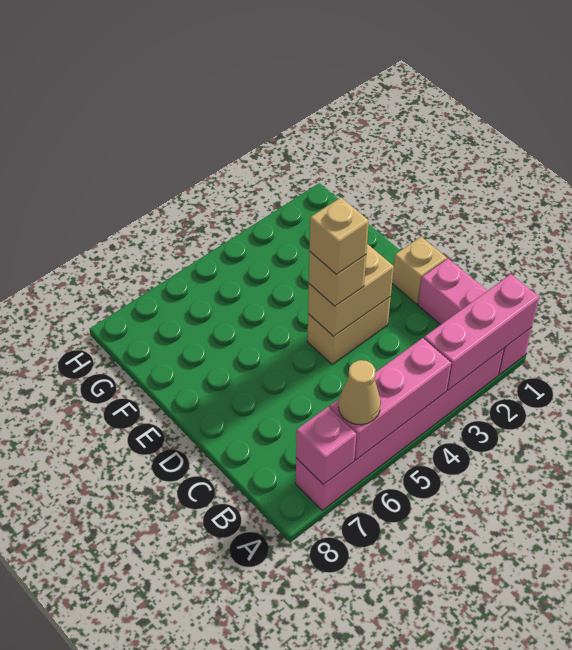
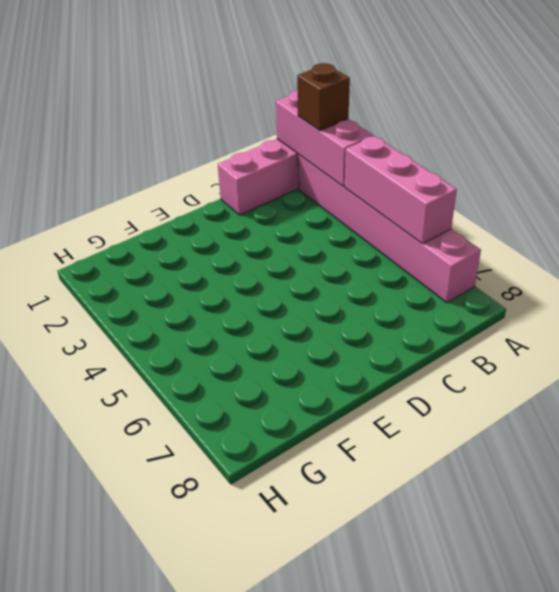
brown brick A2 level 3 -> none
none -> tan brick D1 level 1
none -> tan brick D3:D4 level 1

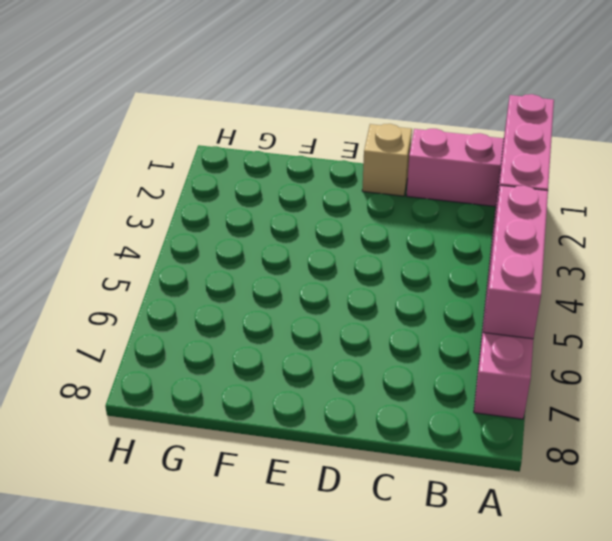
none -> tan brick D3:D4 level 1
none -> pink brick A7 level 2

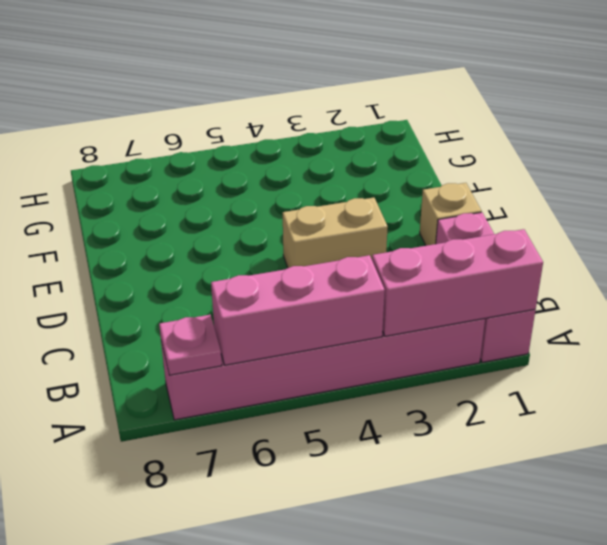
pink plate A7 level 2 -> pink brick A7 level 2
none -> tan brick D3:D4 level 2
none -> tan cone A6 level 3

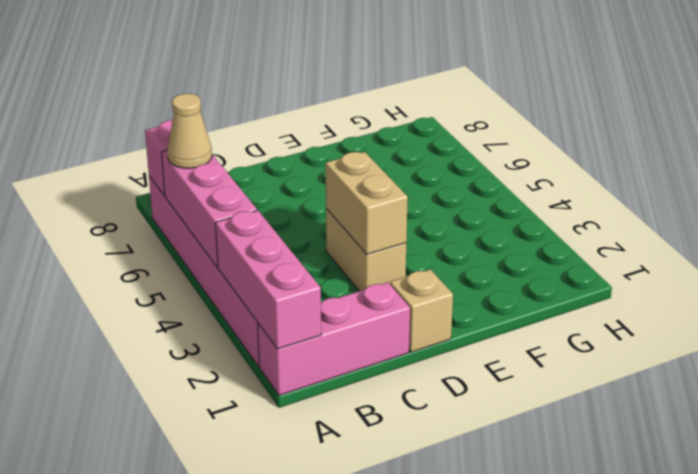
none -> tan brick D4 level 3
none -> tan brick D4 level 4

